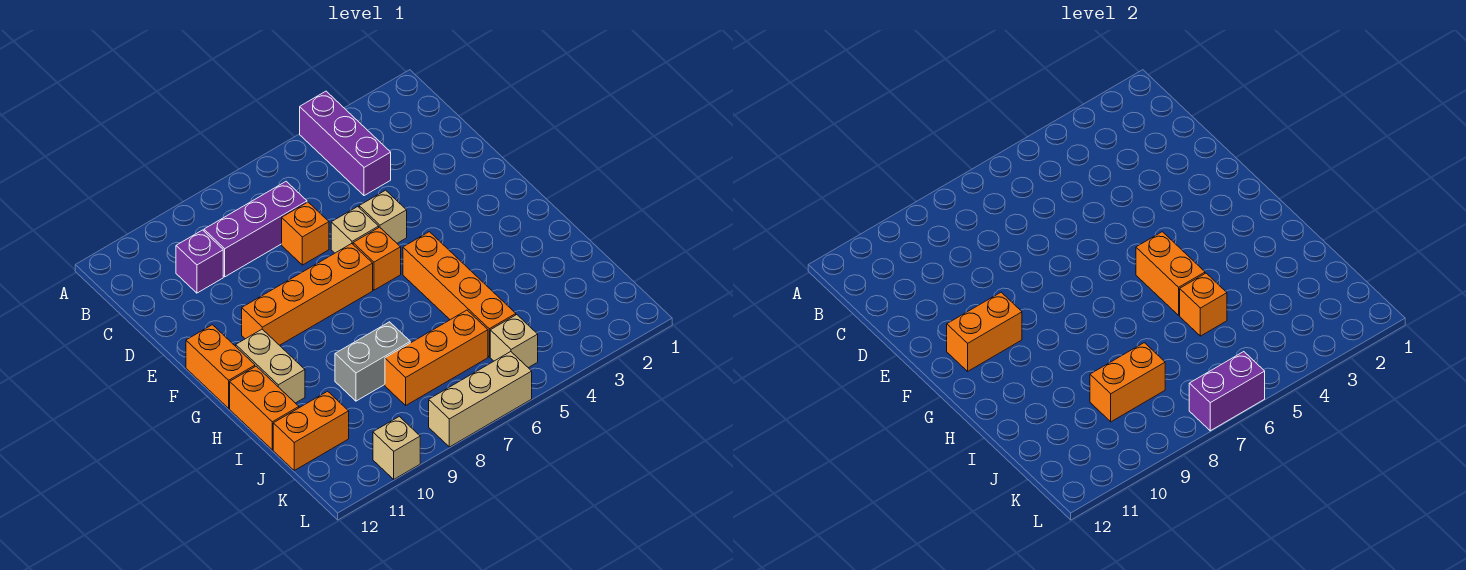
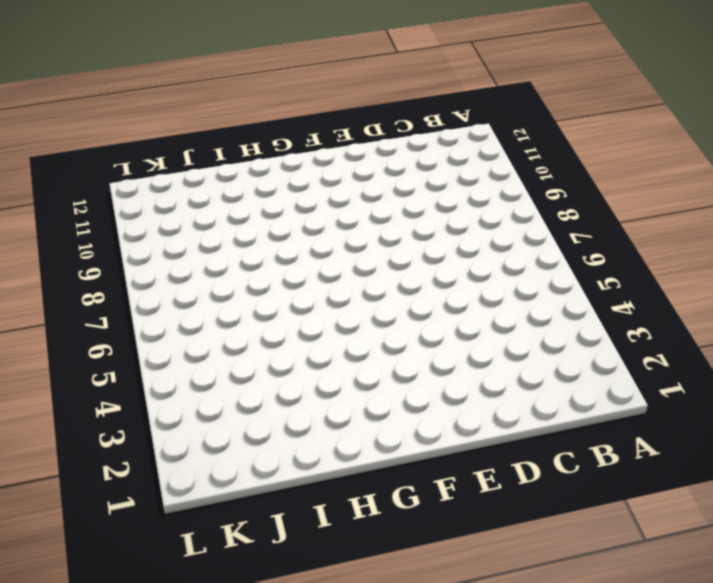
none -> purple brick A4:C4 level 1
none -> purple brick C7:C9 level 1
none -> purple brick C10 level 1

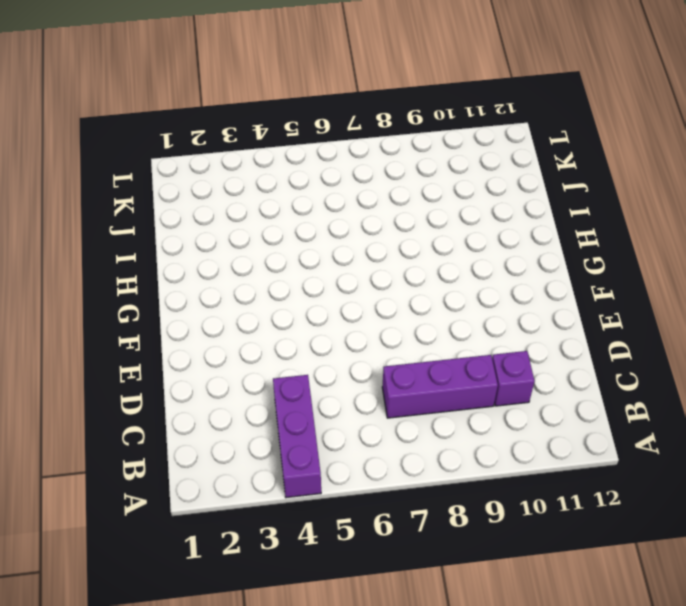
none -> orange brick D7 level 1
none -> tan brick E5 level 1
none -> tan brick E6 level 1

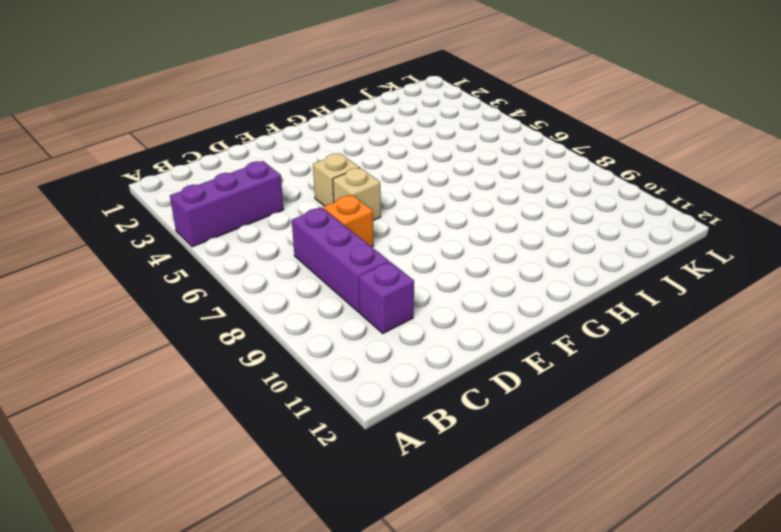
none -> orange brick F6 level 1
none -> orange brick F7:F10 level 1
none -> orange brick F12:G12 level 1

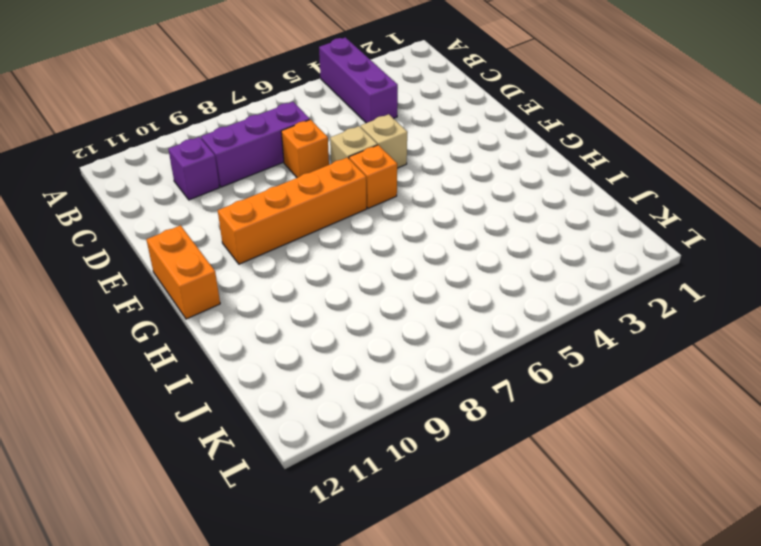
none -> orange brick G5:J5 level 1
none -> tan brick G11:H11 level 1
none -> orange brick H12:I12 level 1

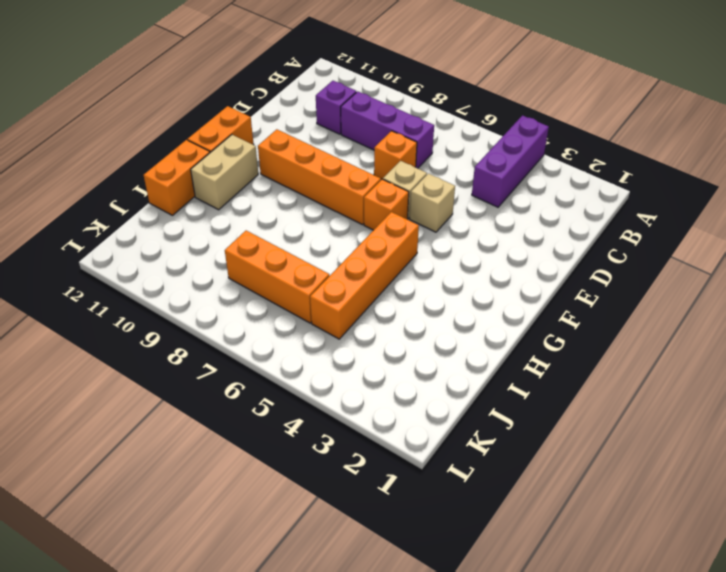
none -> grey brick I8:I9 level 1
none -> orange brick J11:J12 level 1
none -> tan brick K5 level 1

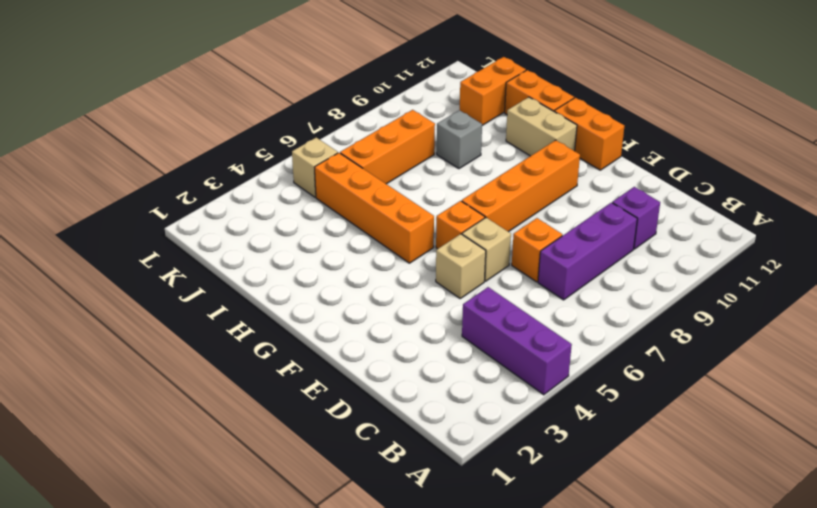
grey brick I9 level 1 -> grey brick I8:I9 level 1
none -> tan brick L6:L8 level 1
none -> tan brick L10 level 1
none -> orange brick F10:F11 level 2

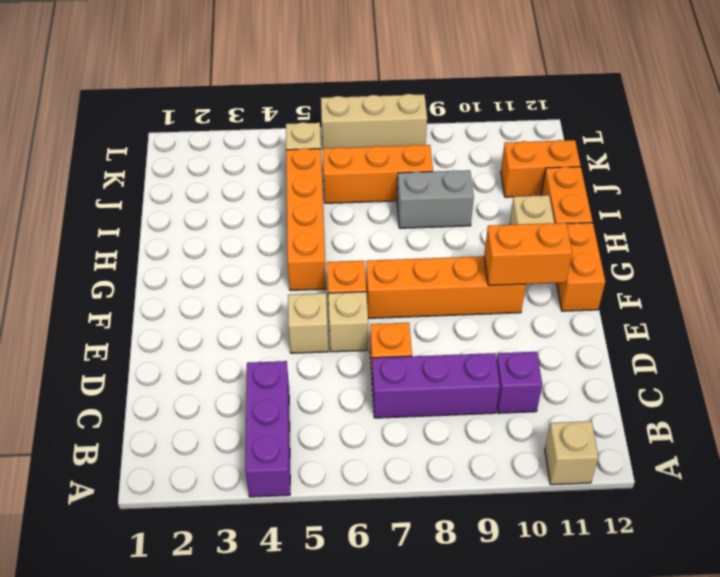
tan brick A11 level 1 -> tan brick L10 level 1
none -> orange brick G5:H5 level 2
none -> orange brick I5 level 2
none -> orange brick J8:J9 level 2

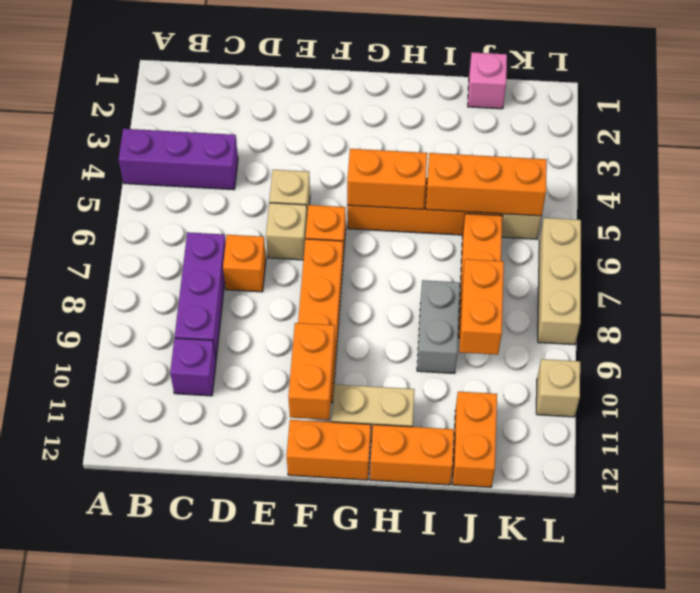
orange brick I5:K5 level 2 -> orange brick I5 level 2
pink brick J1 level 1 -> none
none -> purple brick L6:L7 level 2

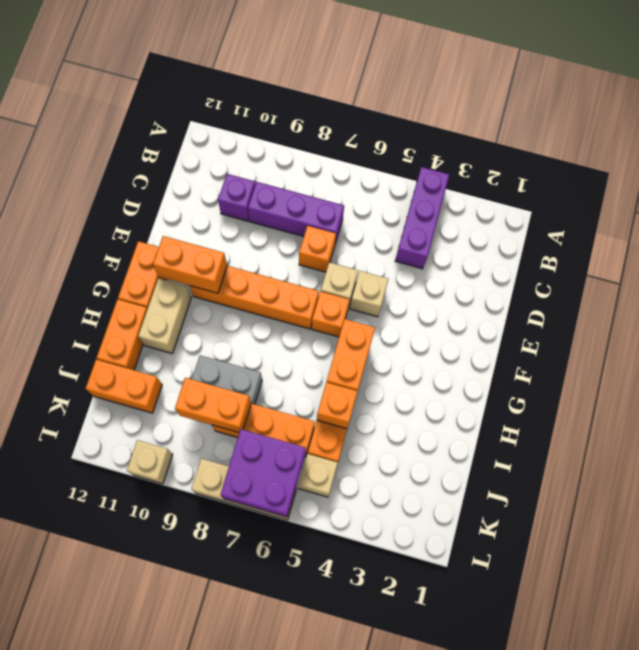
purple brick K6:L7 level 2 -> purple brick L6:L7 level 2

